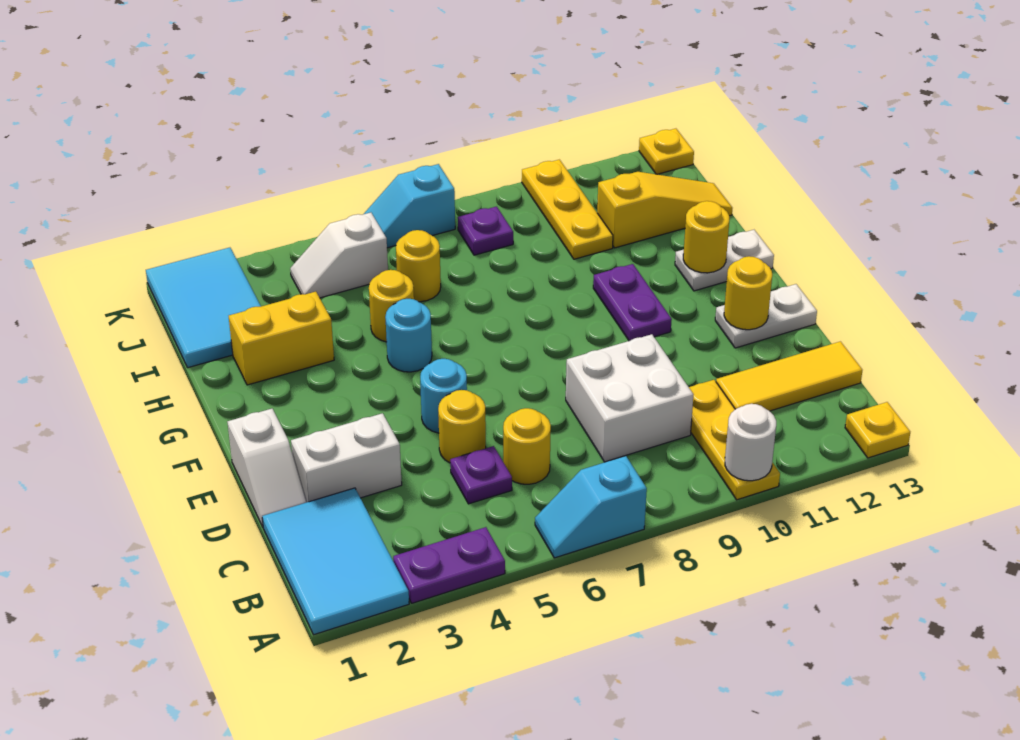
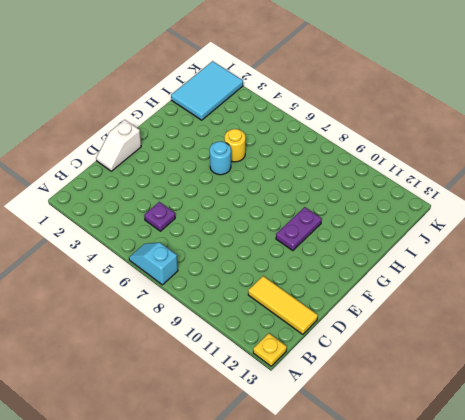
none -> cyan tile A1:C2 level 1
none -> purple plate A3:A4 level 1
none -> yellow plate A10:C10 level 1
none -> yellow round brick C6 level 1

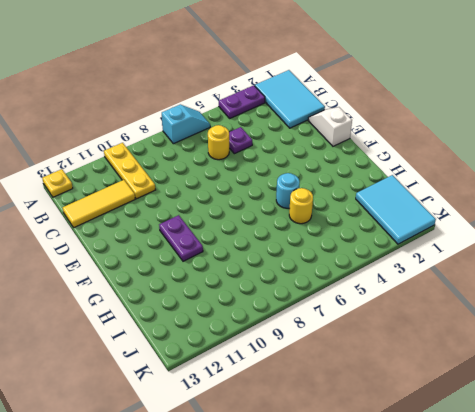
none -> white brick C8:D9 level 1
none -> white brick D2:D3 level 1
none -> yellow round brick D5 level 1
none -> cyan round brick E5 level 1

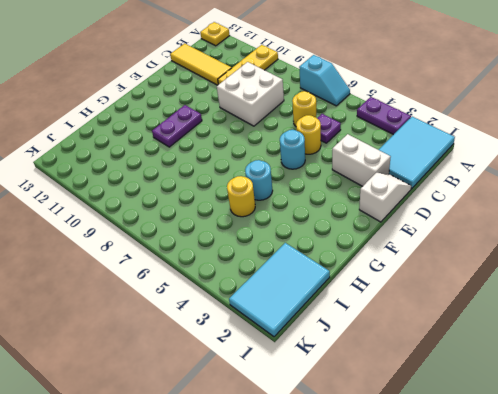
none -> white plate E12:E13 level 1
none -> white plate G12:G13 level 1
none -> yellow brick H2:H3 level 1
none -> yellow round brick I6 level 1

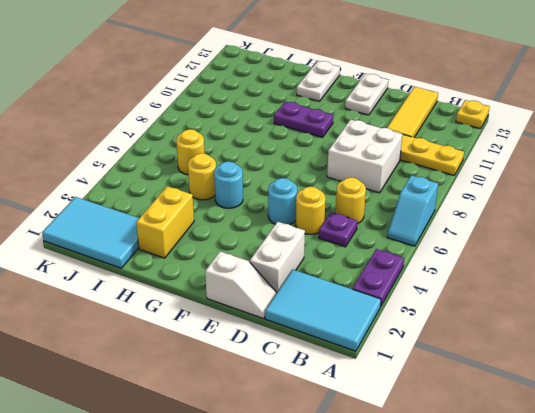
none -> yellow plate I10:K10 level 1
none -> yellow slope I11:I13 level 1 top 11
none -> white slope J4:J5 level 1 top 5
none -> purple plate J8 level 1

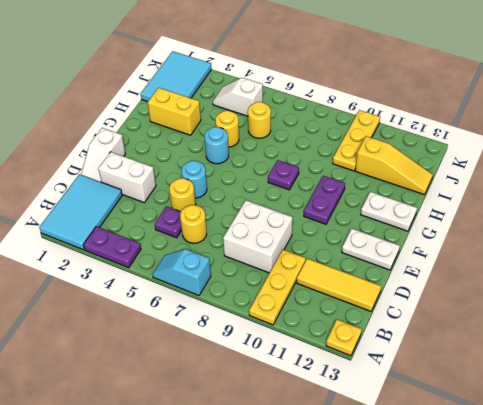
purple plate G8 level 1 -> purple plate J8 level 1
none -> cyan slope K6:K7 level 1 top 7
none -> yellow plate K13 level 1
none -> white round brick A10 level 2
none -> yellow round brick E12 level 2

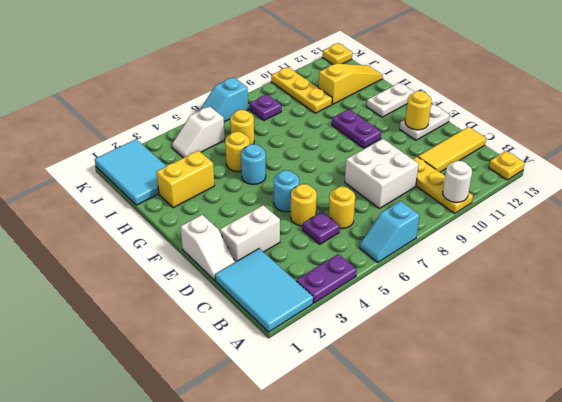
none -> yellow round brick G12 level 2

